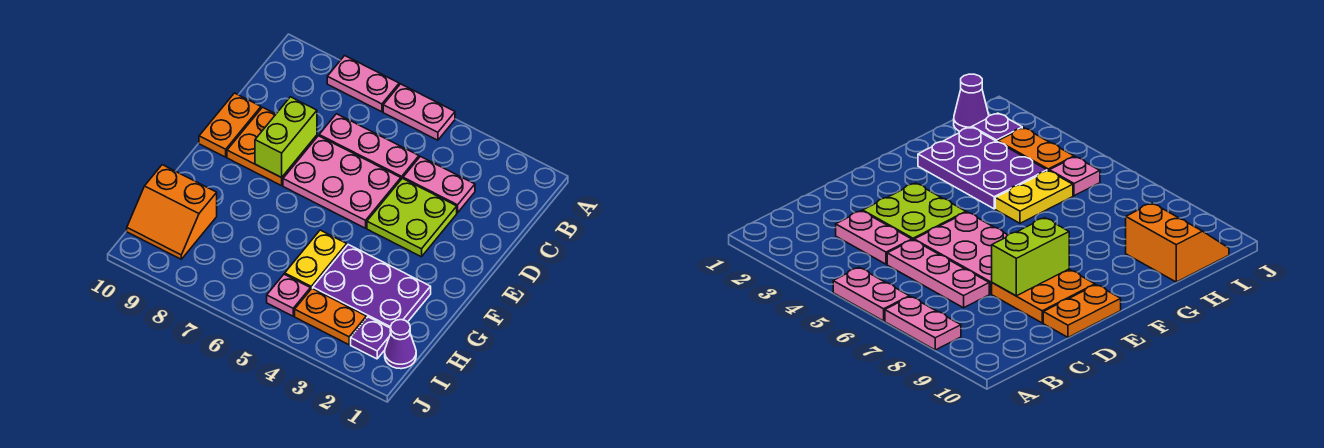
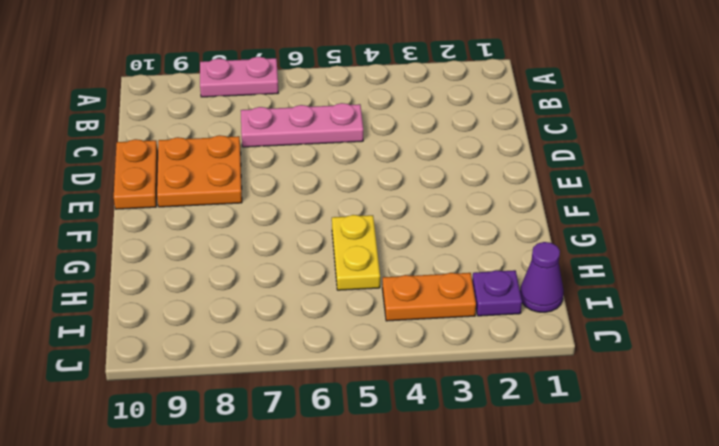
none -> pink plate A5:A6 level 1
none -> pink plate C3:C4 level 1
none -> lime plate D3:E4 level 1

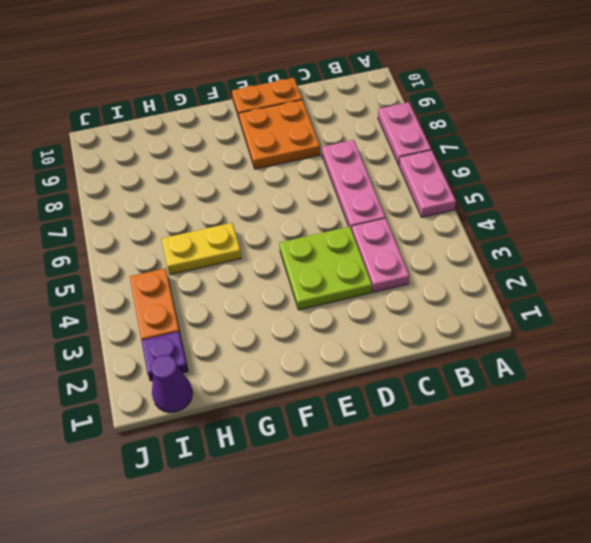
none -> pink plate D5:E7 level 1
none -> purple plate G2:H4 level 1
none -> orange slope H9:I10 level 1 top H

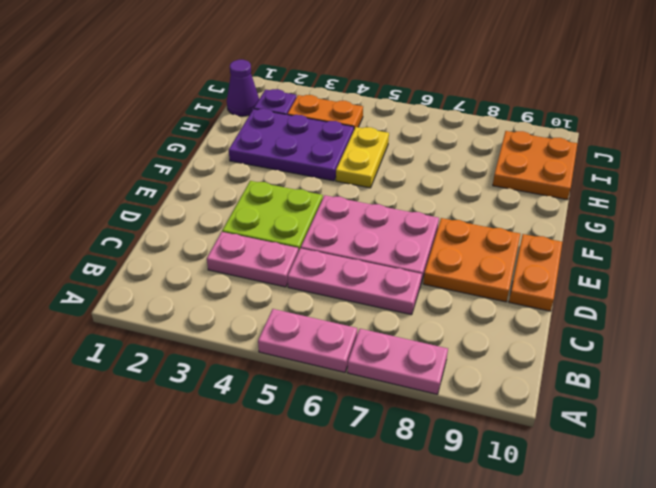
orange plate H9:I10 level 1 -> orange slope H9:I10 level 1 top H
none -> pink plate I5 level 1
none -> lime brick D8:E8 level 2

